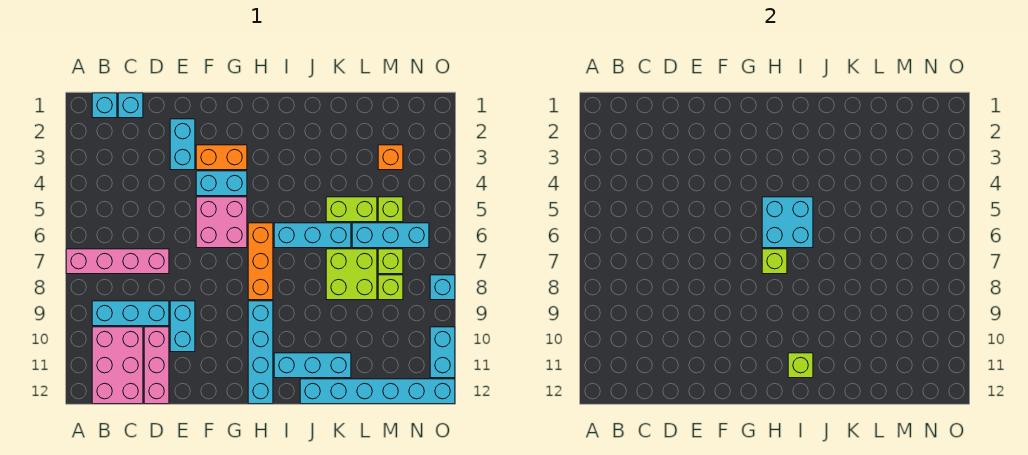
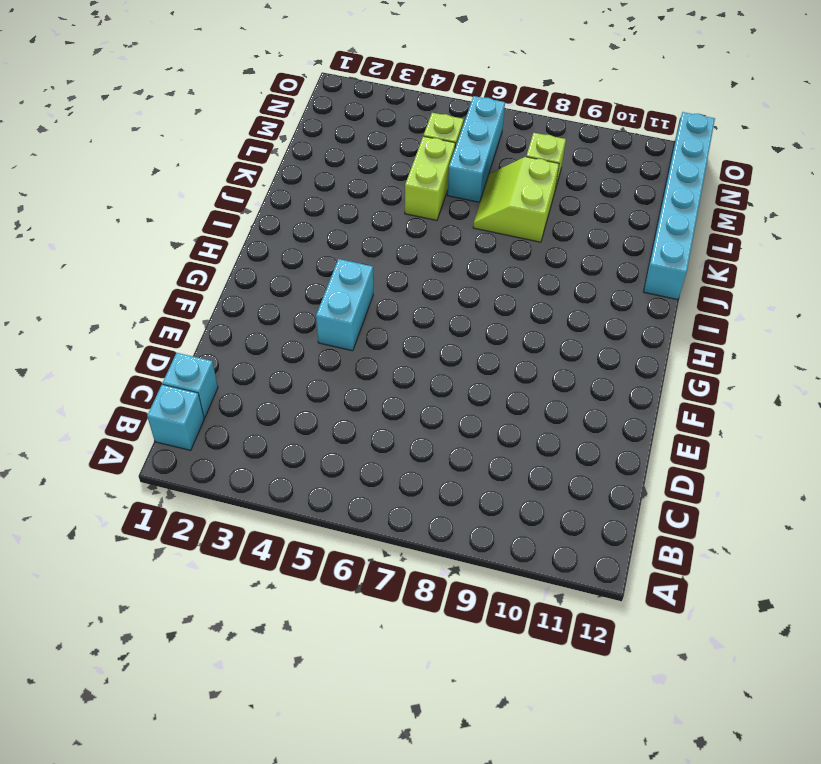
lime slope K7:L8 level 1 top 8 -> lime brick K7:L8 level 1
none -> pink brick A7:D7 level 1
none -> cyan brick B9:D9 level 1
none -> pink brick B10:C12 level 1

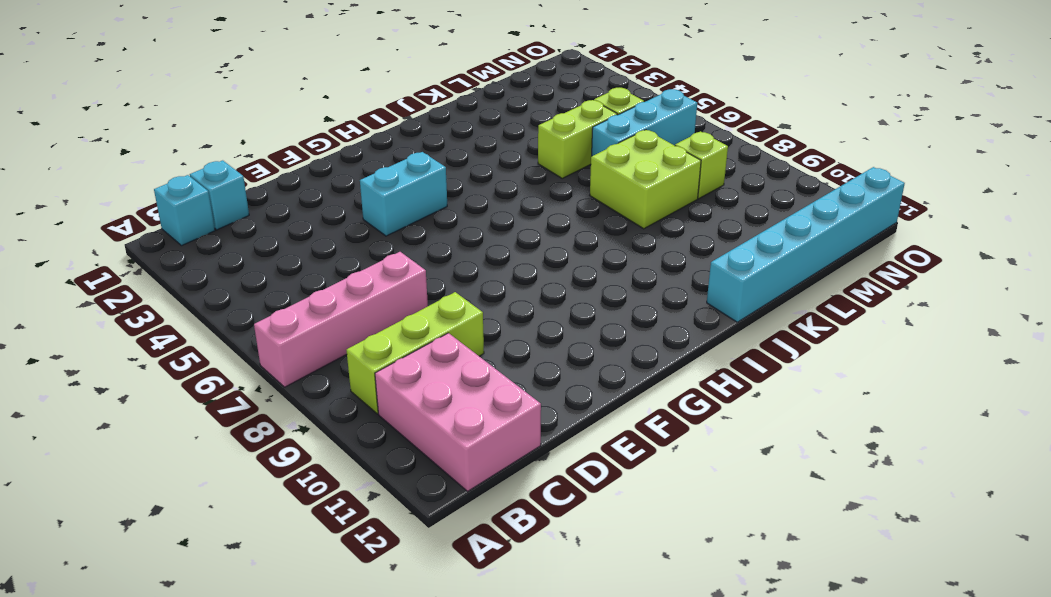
lime brick B9:D9 level 1 -> cyan brick B9:D9 level 1
none -> pink brick D10:D12 level 1
none -> cyan brick E2:E3 level 1
none -> cyan brick E9:E10 level 1

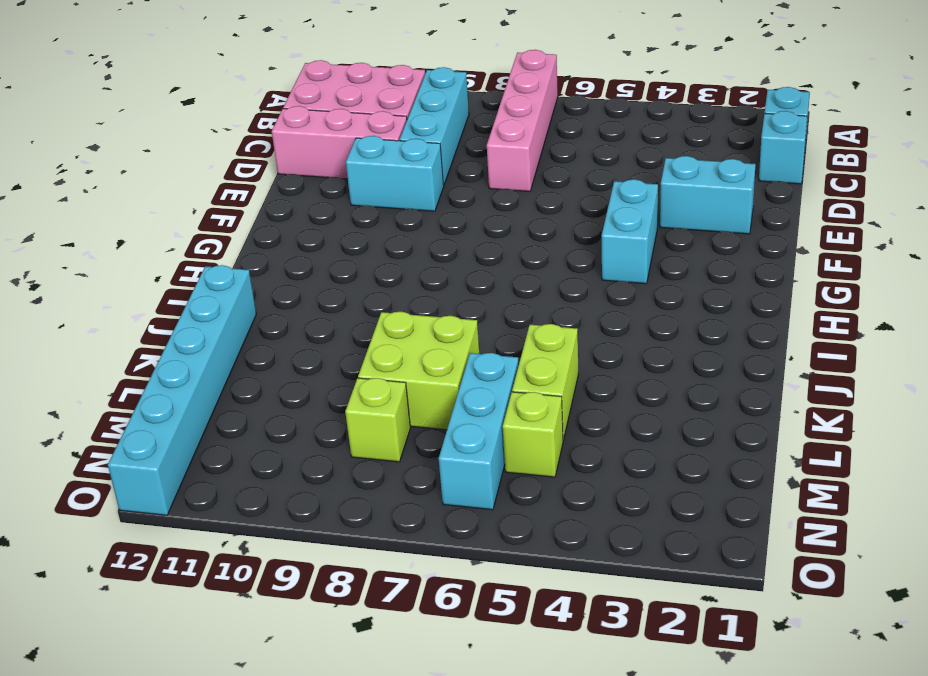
none -> orange brick F3:G3 level 1
none -> pink brick F5:G6 level 1
none -> orange brick H6:H8 level 1

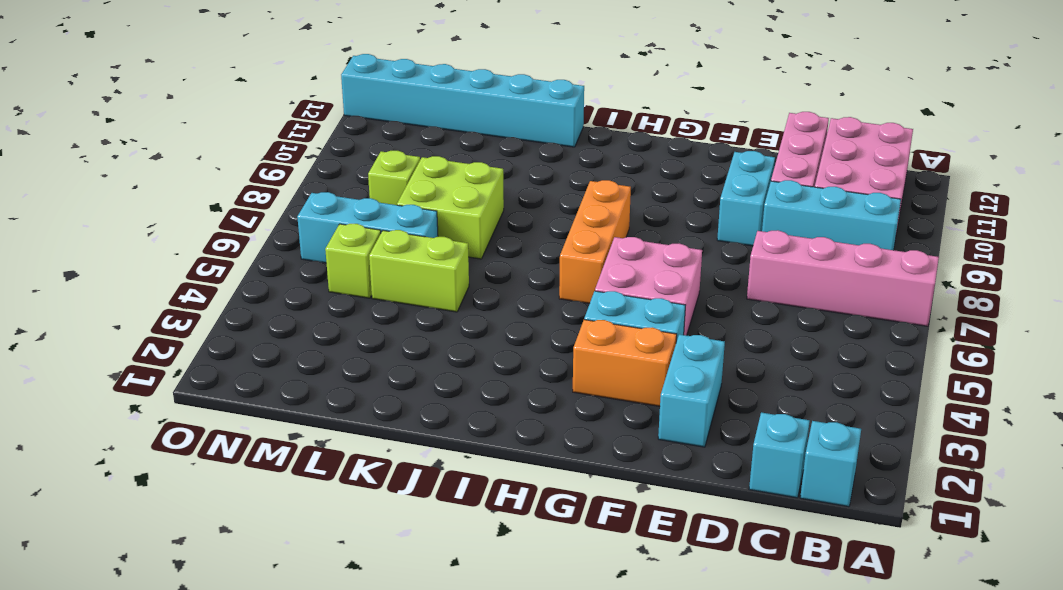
none -> cyan brick H9:H12 level 1
none -> cyan brick I6:K6 level 1
none -> cyan brick I11:K11 level 1

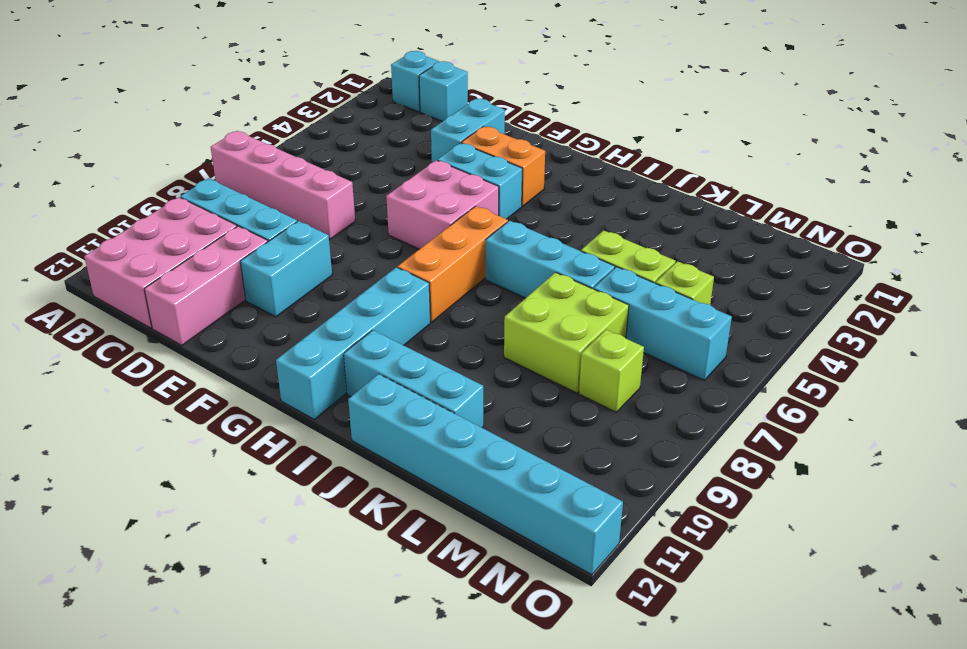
none -> orange brick M3 level 1
none -> lime brick M7 level 1
none -> cyan brick O8 level 1

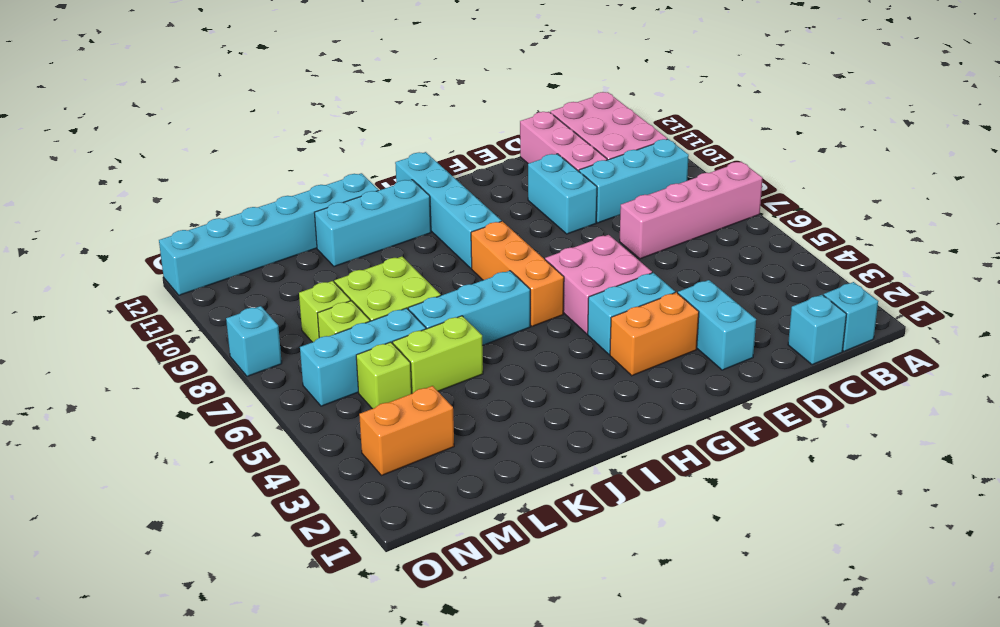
orange brick M3:N3 level 1 -> orange brick M3 level 1
none -> cyan brick O10:O11 level 1
none -> cyan brick H5:I6 level 2
none -> lime brick H7 level 2

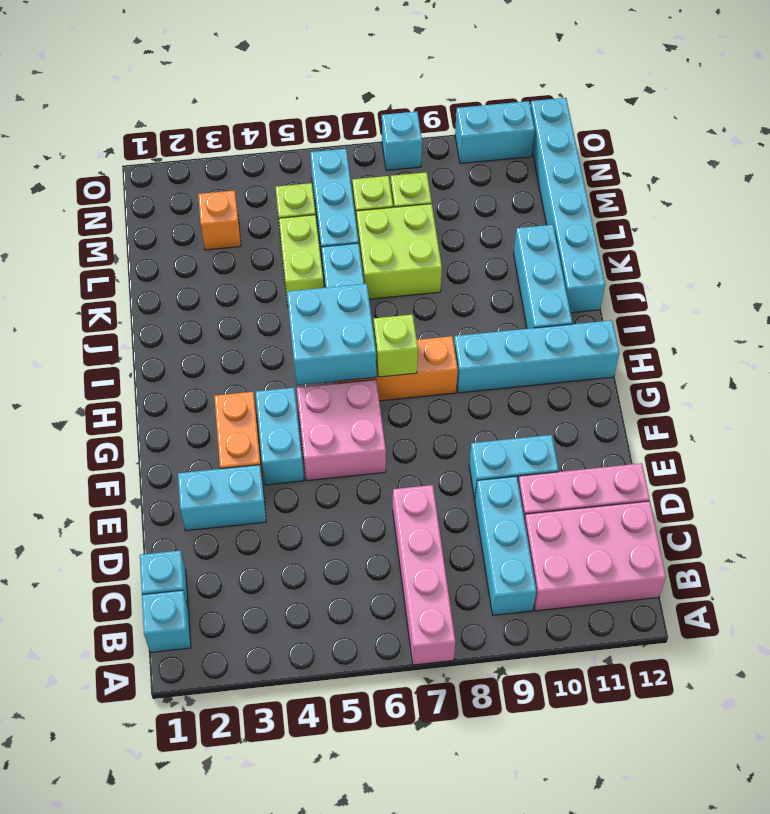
none -> lime brick I11 level 2

